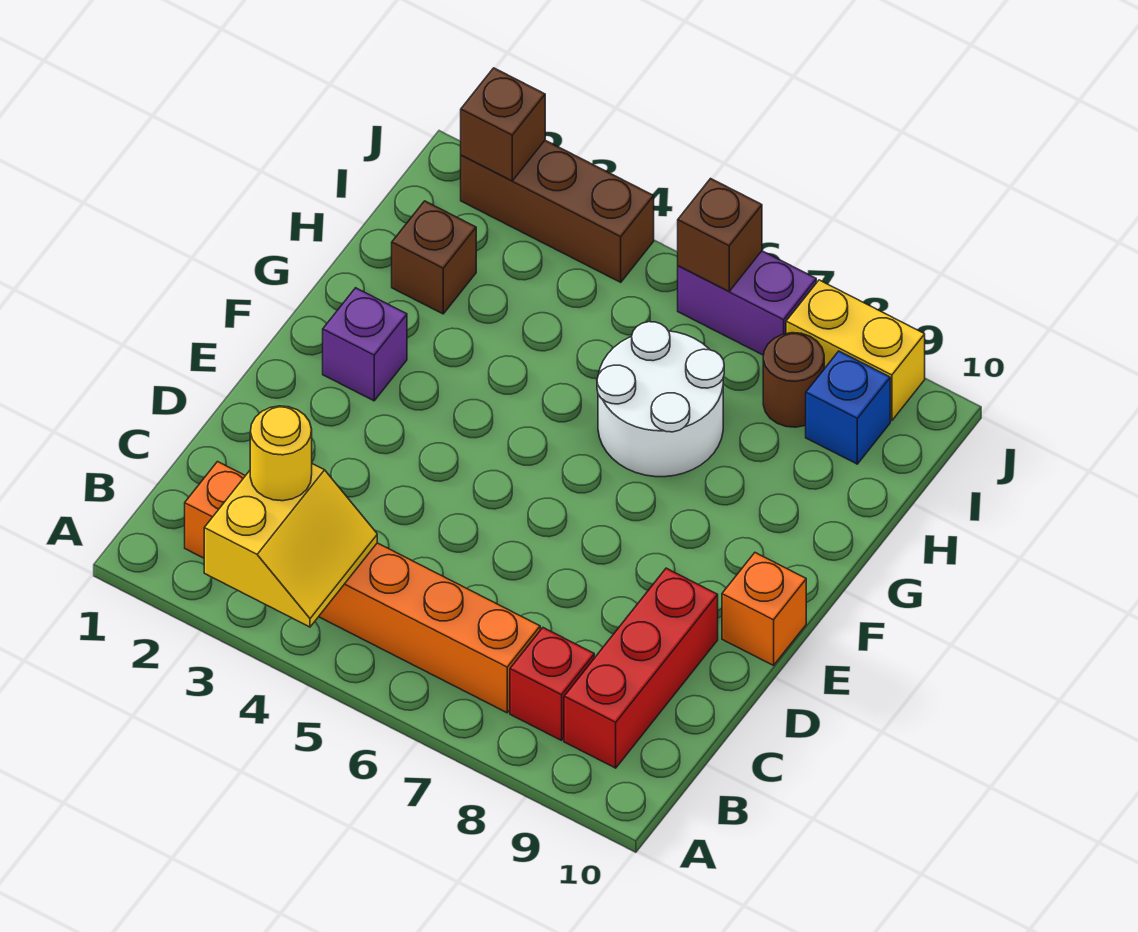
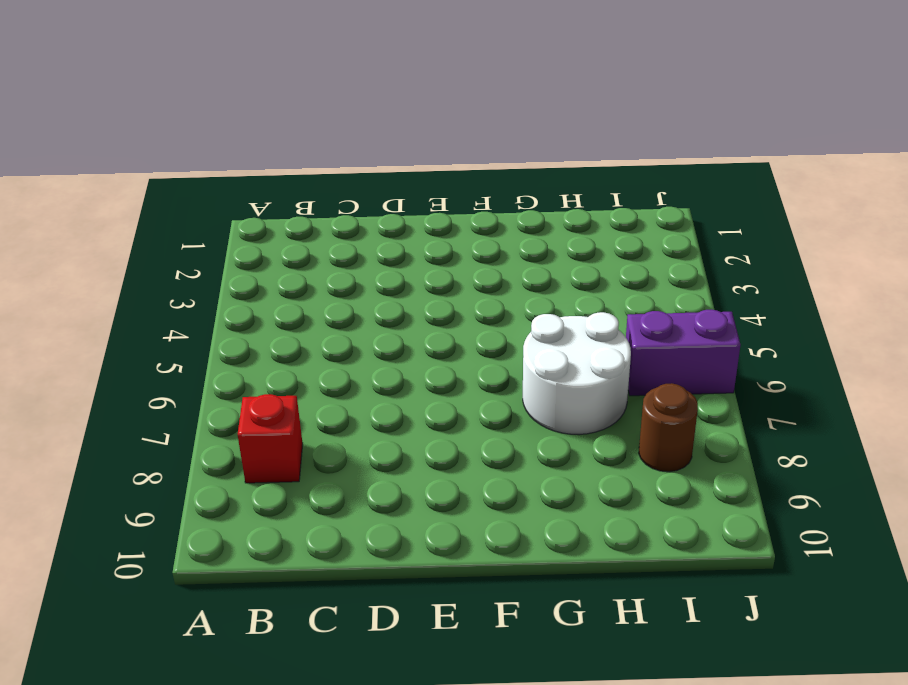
purple brick I6:J6 level 1 -> purple brick J6:J7 level 1
none -> orange brick B2:B7 level 1
none -> red brick B9:D9 level 1
none -> orange brick E10 level 1

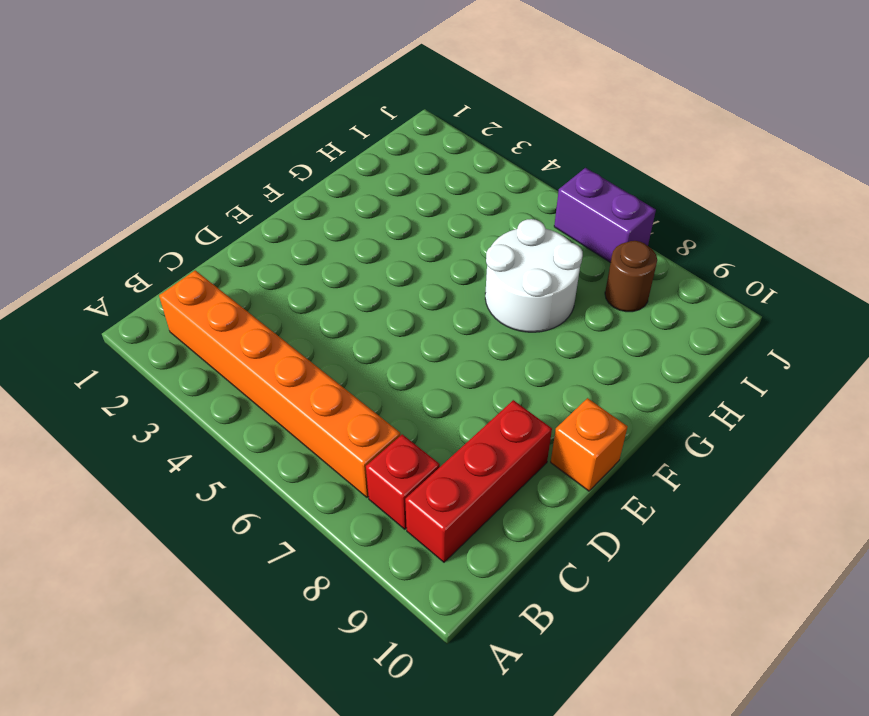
none -> purple brick F2 level 1
none -> brown brick H2 level 1
none -> blue brick I9 level 1

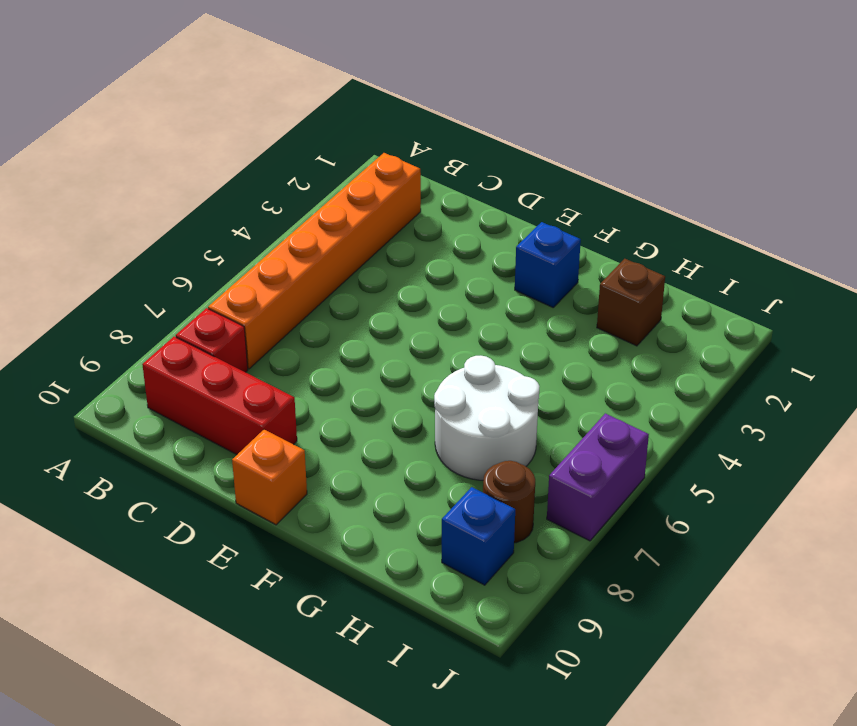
blue brick F2 level 1 -> purple brick F2 level 1
none -> brown brick J2:J4 level 1
none -> yellow brick J8:J9 level 1
none -> yellow slope A3:B4 level 2 top 3

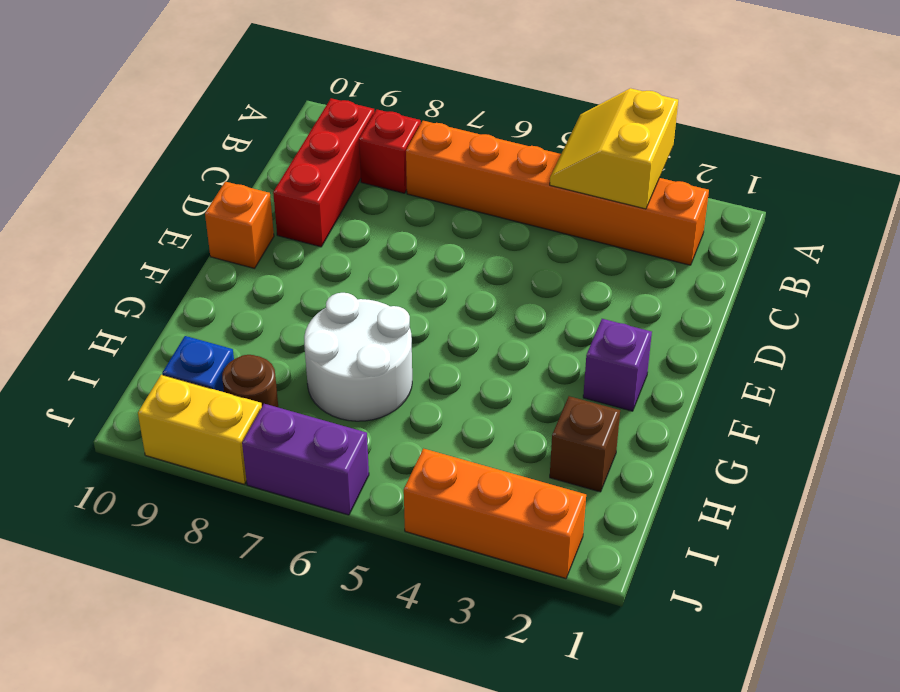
orange brick J2:J4 level 1 -> brown brick J2:J4 level 1
none -> brown brick J2 level 2
none -> brown brick J6 level 2
none -> yellow round brick B3 level 3

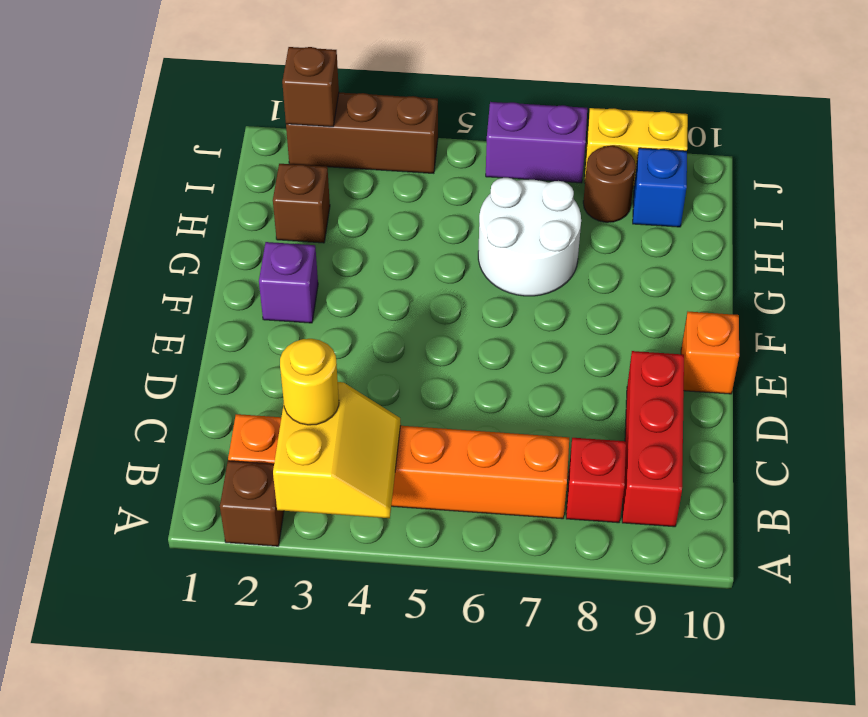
brown brick A2 level 1 -> brown brick J6 level 2

